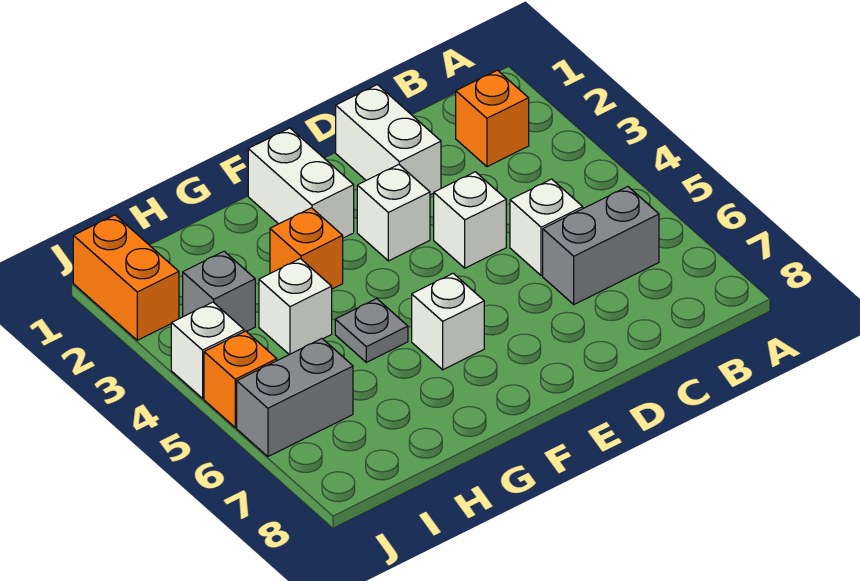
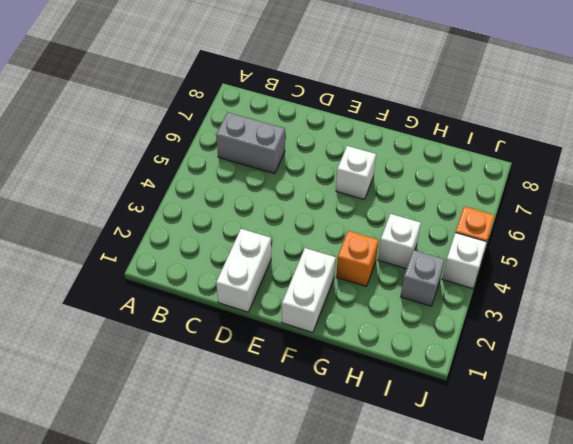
none -> orange brick B2 level 1
none -> white brick C5 level 1
none -> white brick D4 level 1

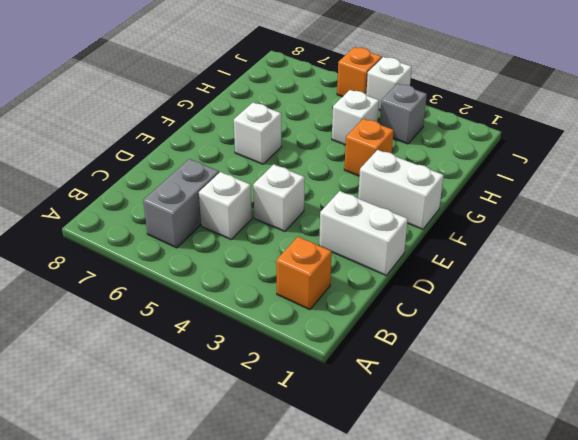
none -> white brick E3 level 1
none -> grey plate G5 level 1
none -> grey brick I6:J6 level 1

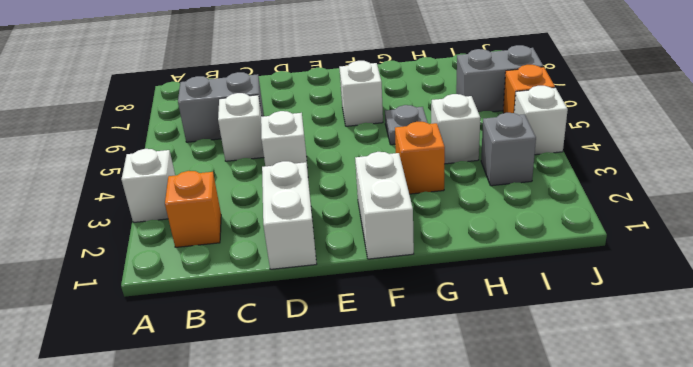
white brick A3 level 1 -> white brick E3 level 1
none -> orange brick J1:J2 level 1

